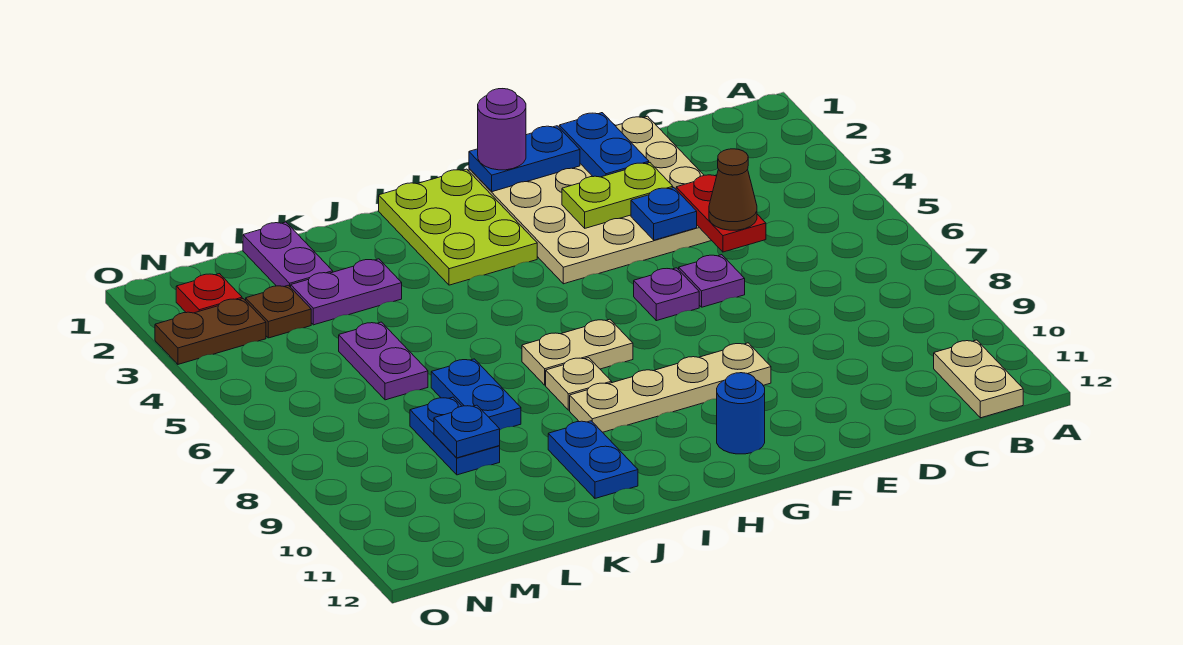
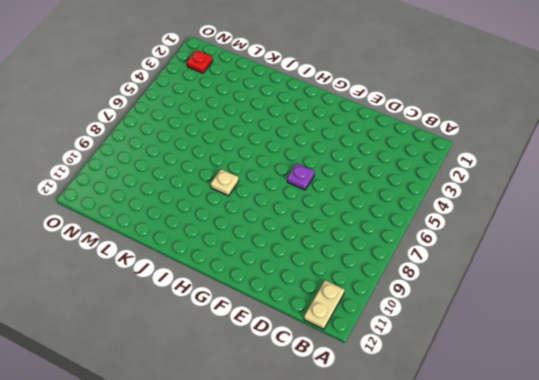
none -> tan plate D1:G4 level 1
none -> purple plate E6 level 1
none -> tan plate F9:I9 level 1

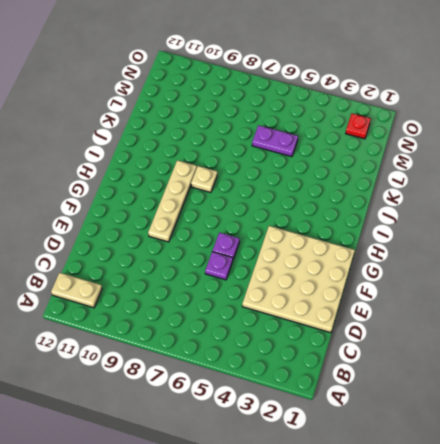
none -> blue round brick G11 level 1
none -> lime plate H1:I3 level 1
none -> tan plate H7:I7 level 1

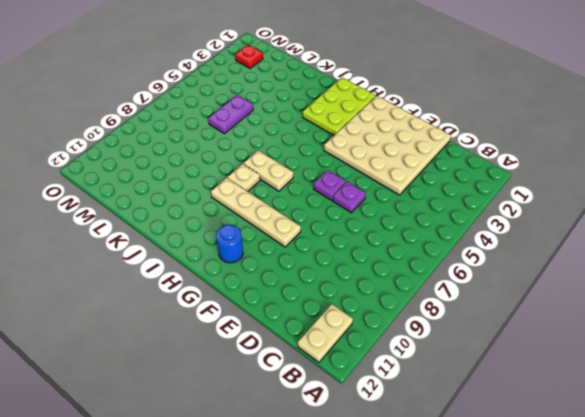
none -> blue plate J10:J11 level 1
none -> purple plate K3:L3 level 1
none -> blue plate K7:K8 level 1

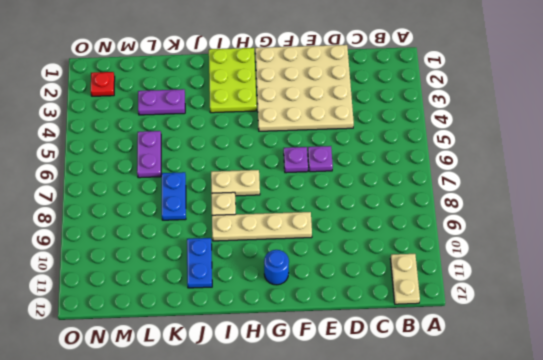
none -> purple plate L1:L2 level 1
none -> blue plate L8:L9 level 1
none -> brown plate M3 level 1

